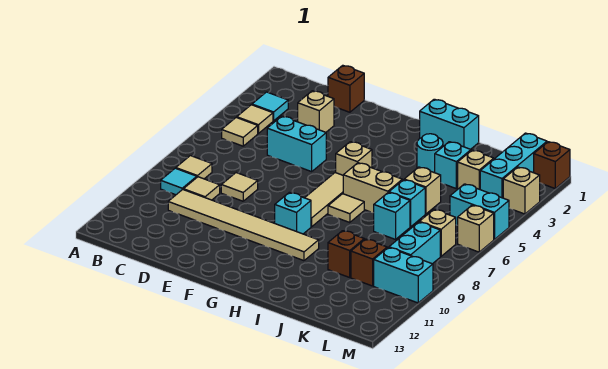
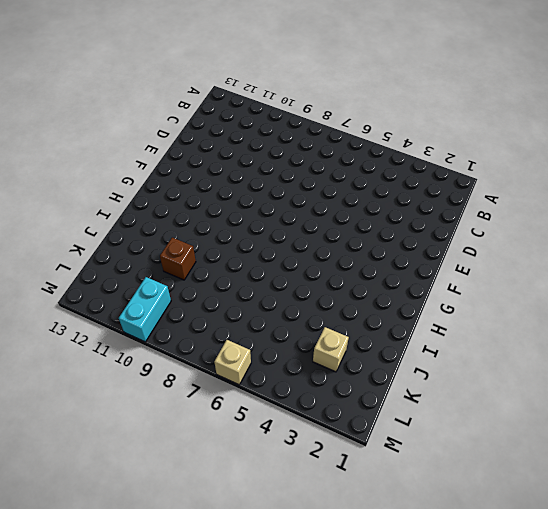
none -> cyan tile B3 level 1
none -> tan tile B4 level 1
none -> tan tile B5 level 1
none -> tan tile B8 level 1

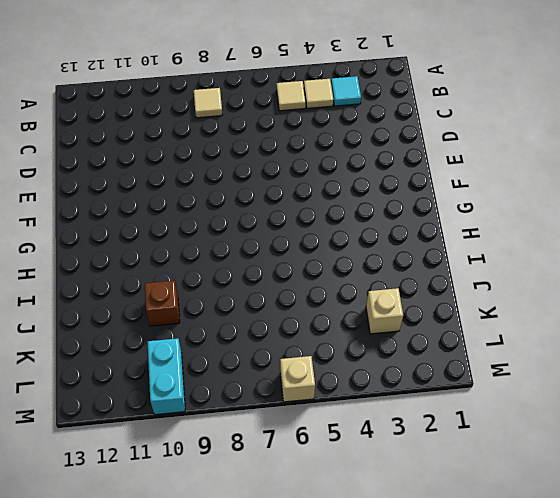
none -> cyan tile B9 level 1
none -> tan tile C9 level 1
none -> tan tile C10:H10 level 1
none -> brown brick D1 level 1

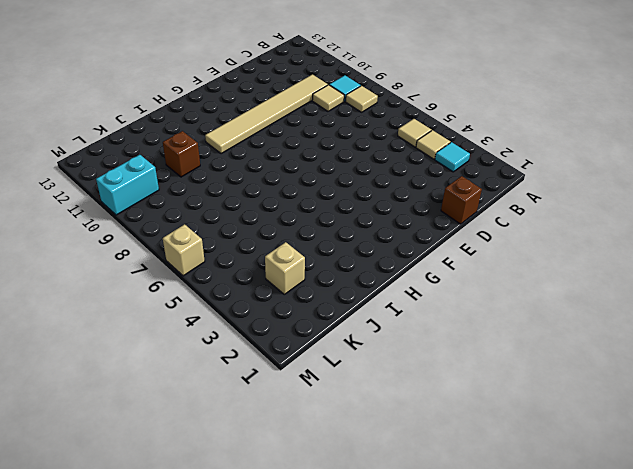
none -> tan brick D3 level 1
none -> cyan brick D5:E5 level 1
none -> tan tile D8 level 1
none -> tan brick G5 level 1

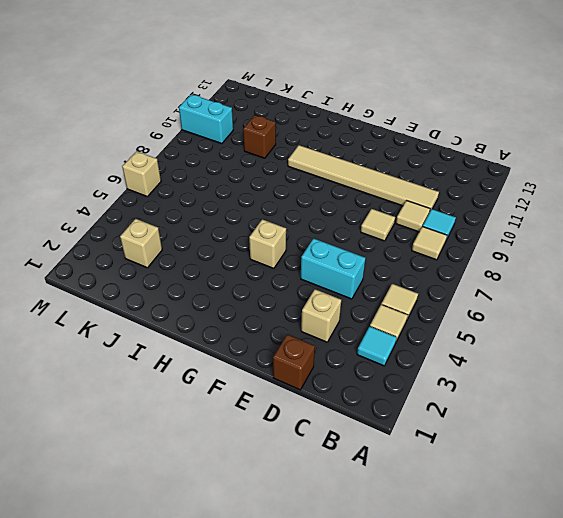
none -> tan tile G6:G8 level 1
none -> cyan brick G9 level 1
none -> cyan brick H1:I1 level 1
none -> tan brick H6:I6 level 1

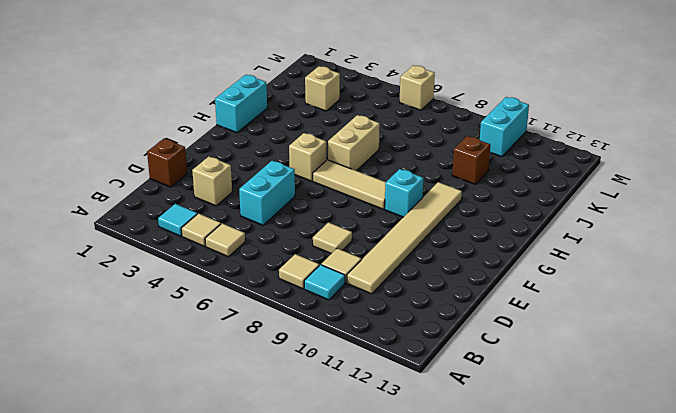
none -> tan tile H7 level 1
none -> cyan round brick I3 level 1
none -> cyan brick J3 level 1
none -> tan brick J5 level 1

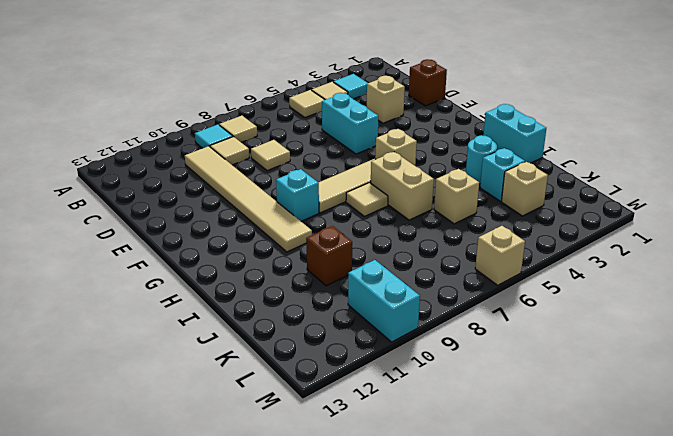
none -> cyan brick J6 level 1
none -> cyan brick J7 level 1
none -> brown brick K10 level 1
none -> cyan brick L1:L3 level 1

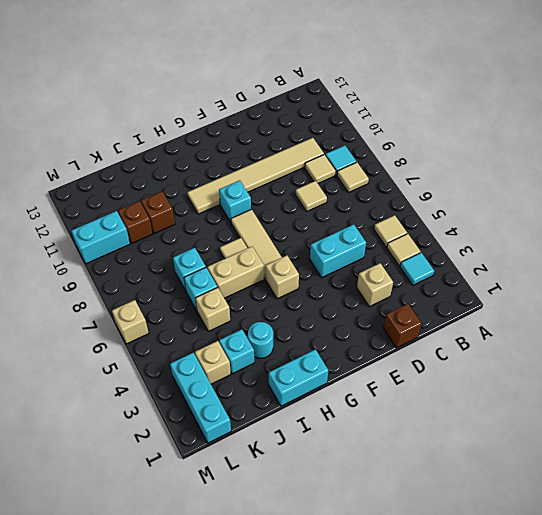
none -> cyan brick L5:M5 level 1
none -> tan brick L7 level 1
none -> cyan brick L8:L9 level 1
none -> brown brick M1 level 1

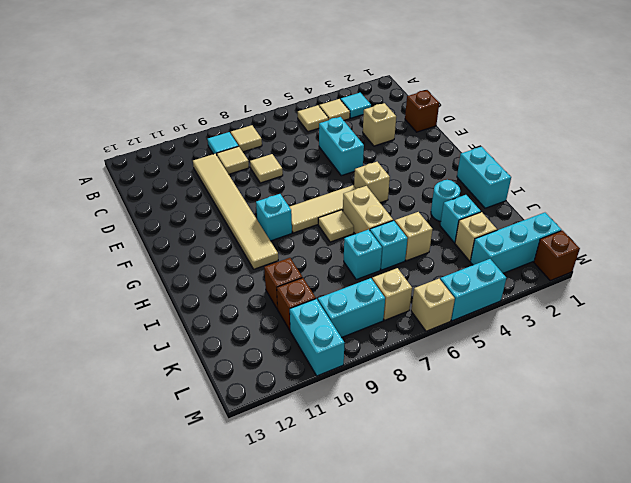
cyan brick M4:M5 level 1 -> cyan brick L5:M5 level 1
none -> tan brick M3 level 1

